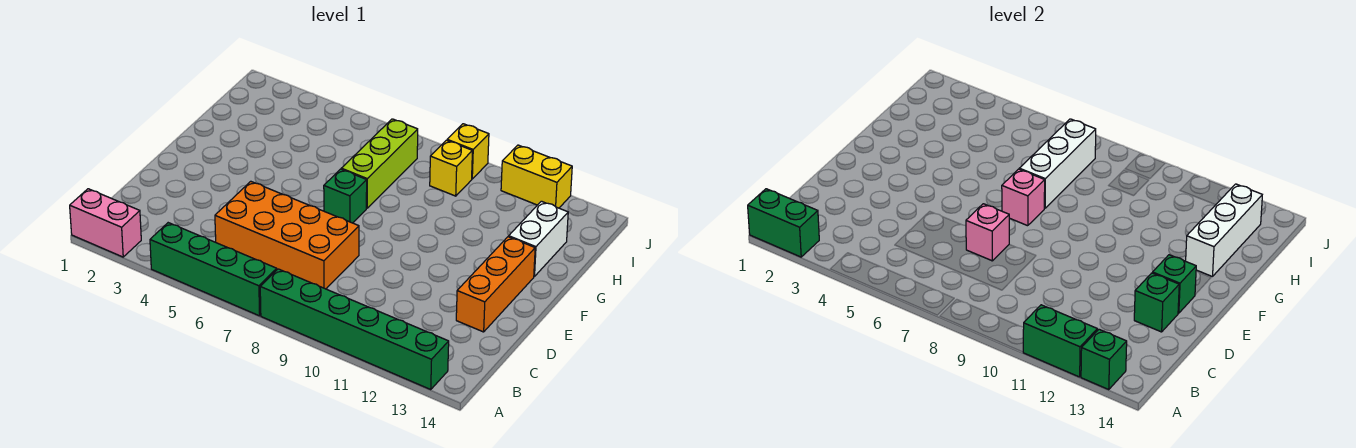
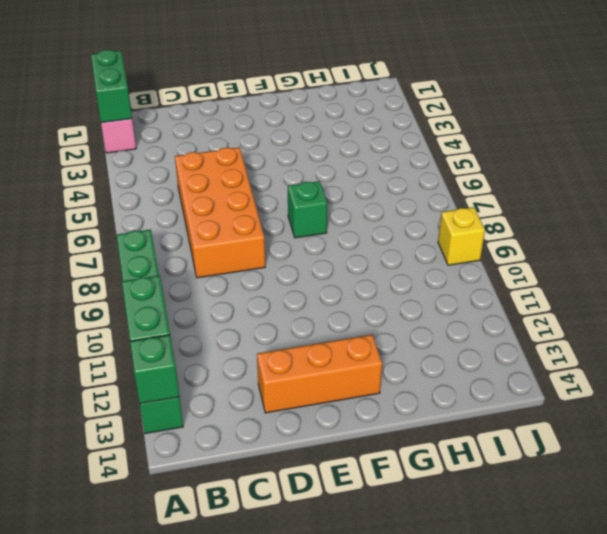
none -> green brick A4:A7 level 1
none -> lime brick G7:I7 level 1
none -> white brick G13:H13 level 1

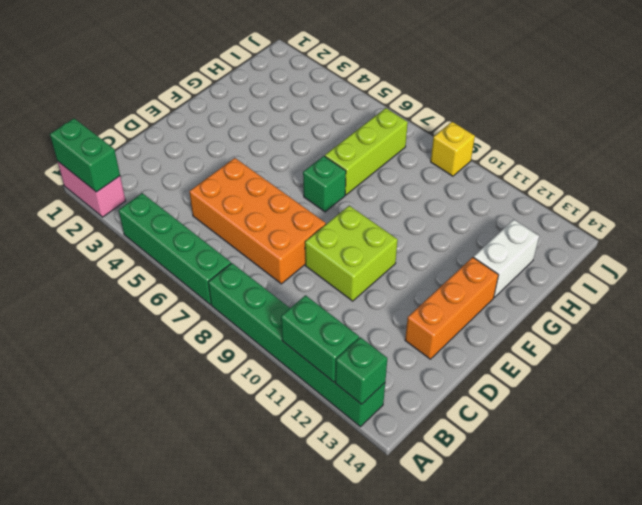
lime brick D9:E10 level 1 -> none
none -> yellow brick I9 level 1
none -> yellow brick J11:J12 level 1
none -> pink brick D7 level 2

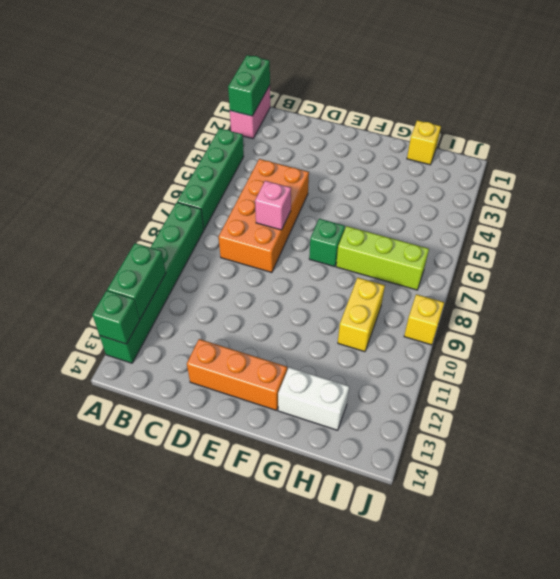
yellow brick H1 level 1 -> yellow brick I9 level 1
yellow brick H9:H10 level 1 -> yellow brick J11:J12 level 1
none -> green brick D13 level 2
none -> green brick E13 level 2
none -> pink brick F7 level 2

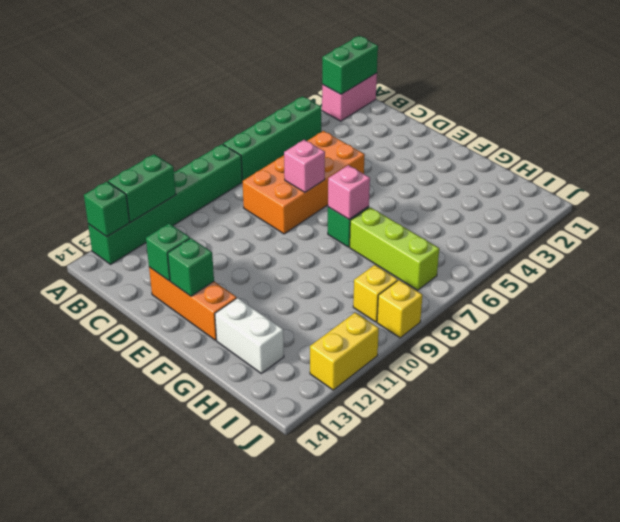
none -> white brick G7:I7 level 2
none -> white brick G13:I13 level 2

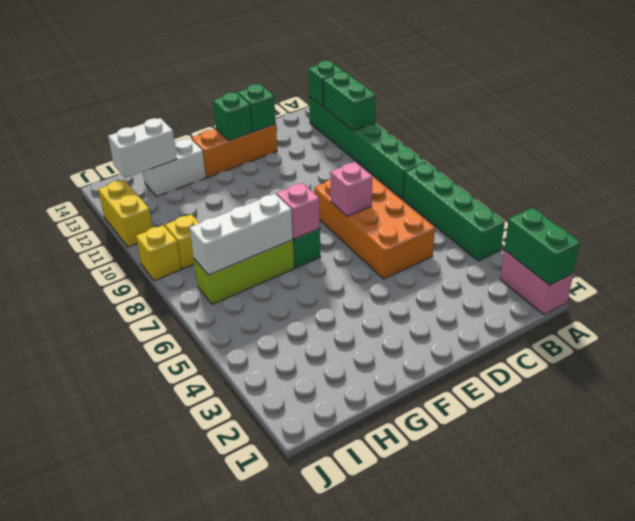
white brick H13:I13 level 2 -> white brick G13:I13 level 2

